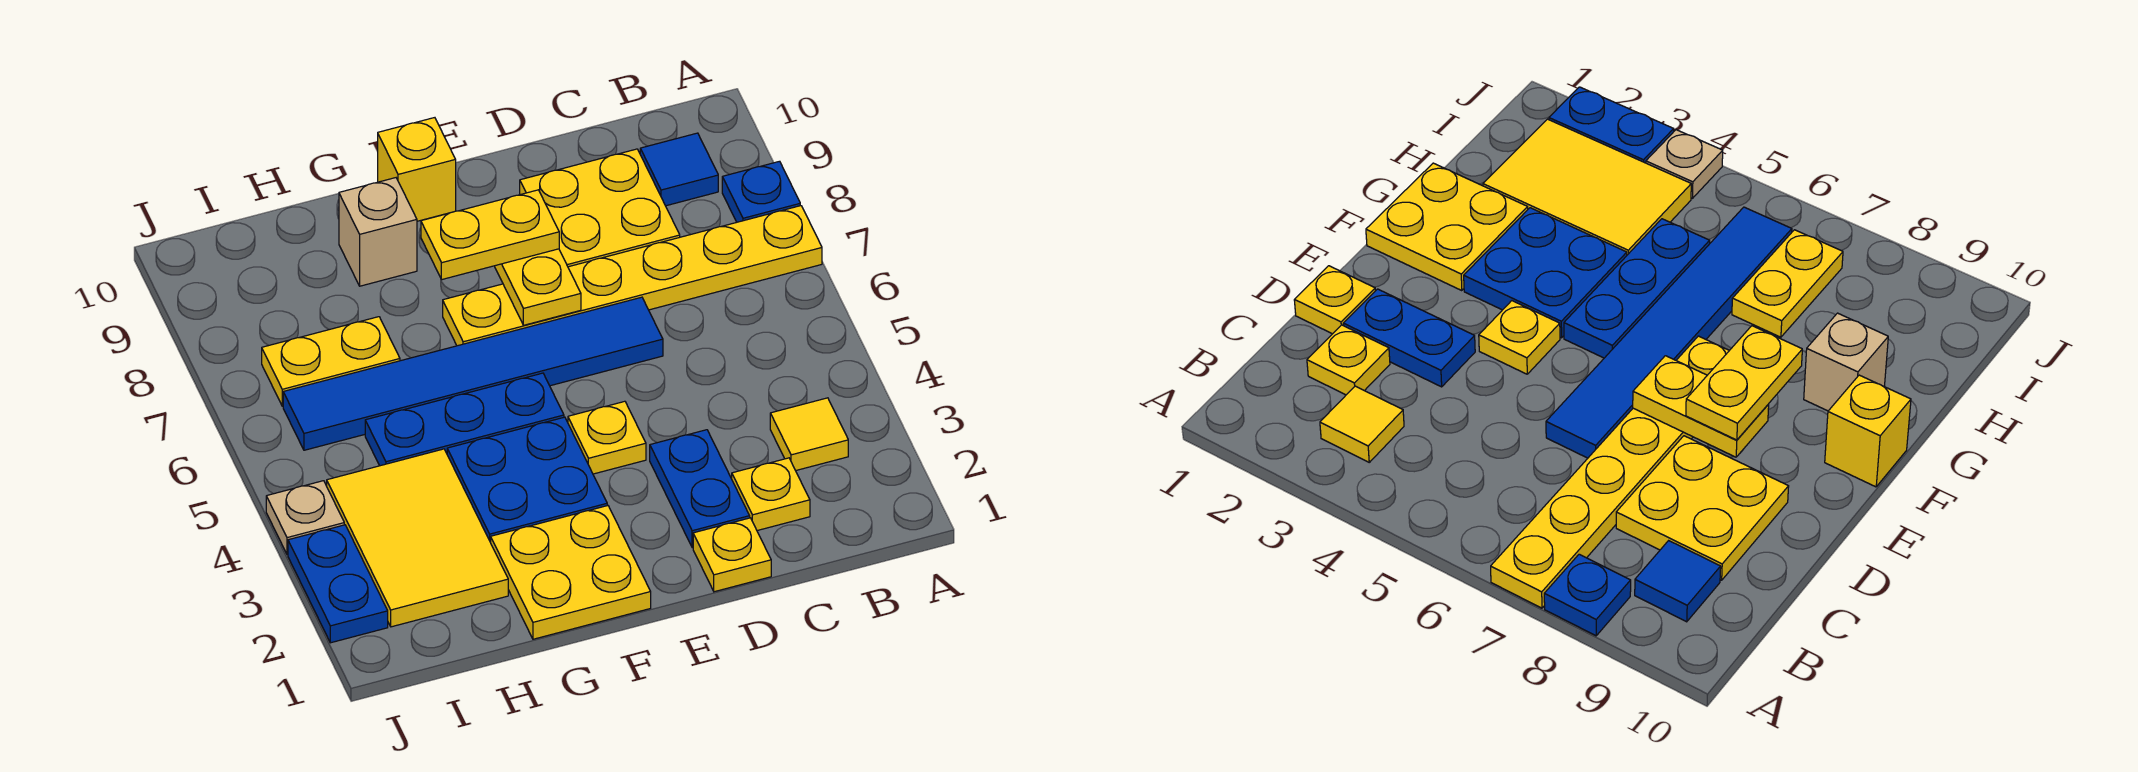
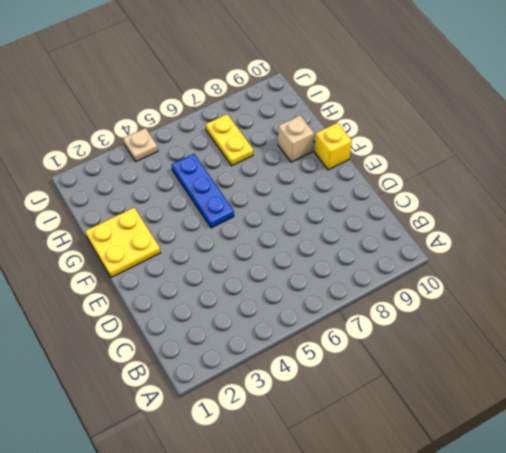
none -> yellow plate A7:F7 level 1
none -> blue plate A8 level 1
none -> yellow tile B3 level 1

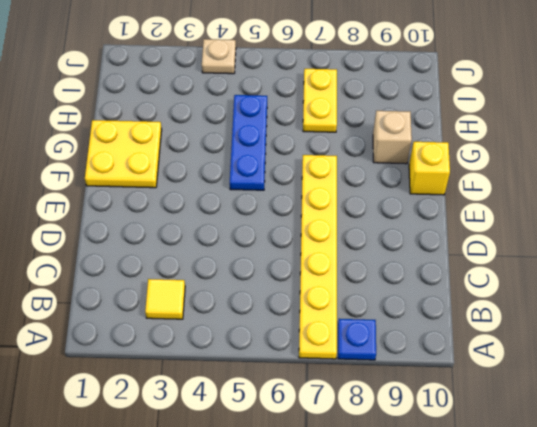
none -> blue tile B9 level 1
none -> yellow plate C2 level 1
none -> yellow plate C8:D9 level 1

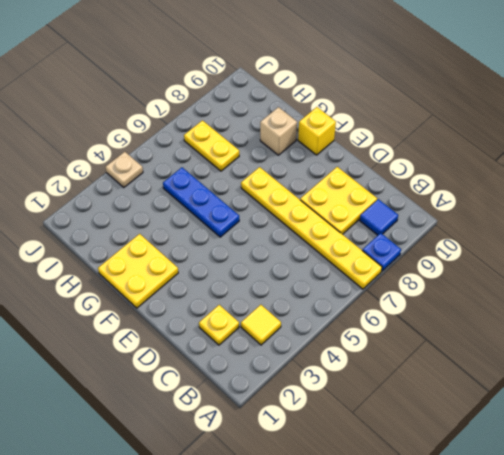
none -> yellow plate D1 level 1
none -> blue plate D2:D3 level 1
none -> blue tile D6:I6 level 1

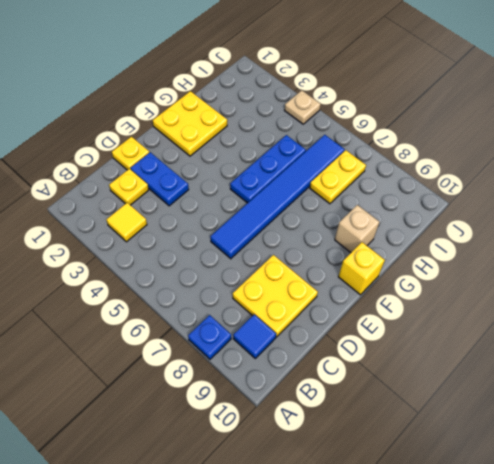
none -> yellow plate A7:F7 level 1
none -> yellow plate E4 level 1
none -> blue plate F3:G4 level 1

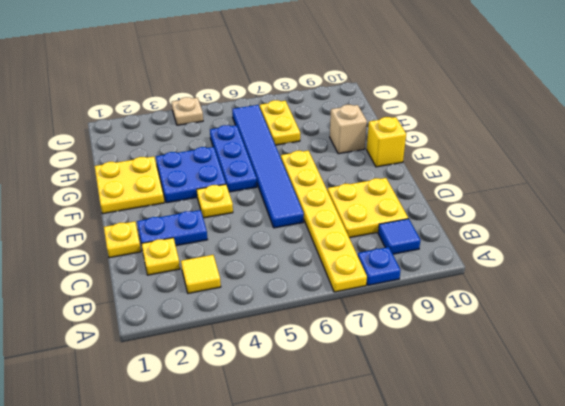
none -> yellow tile H2:I4 level 1
none -> blue plate J2:J3 level 1
none -> yellow plate E7:E8 level 2

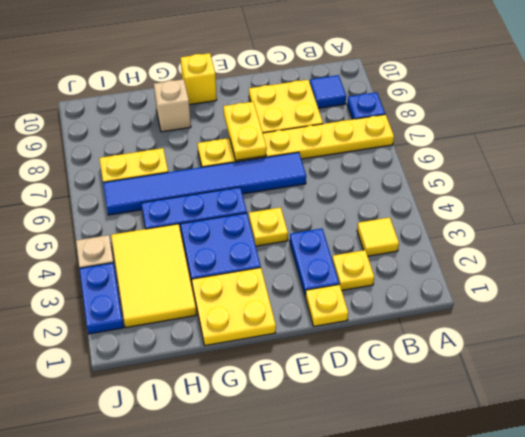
none -> yellow plate E8:F8 level 3

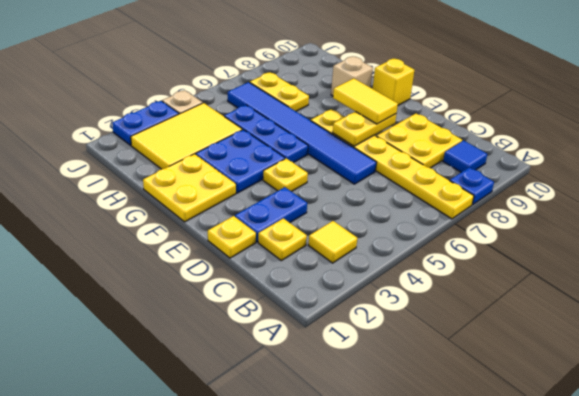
yellow tile E8:F8 level 3 -> yellow plate E8:F8 level 3

